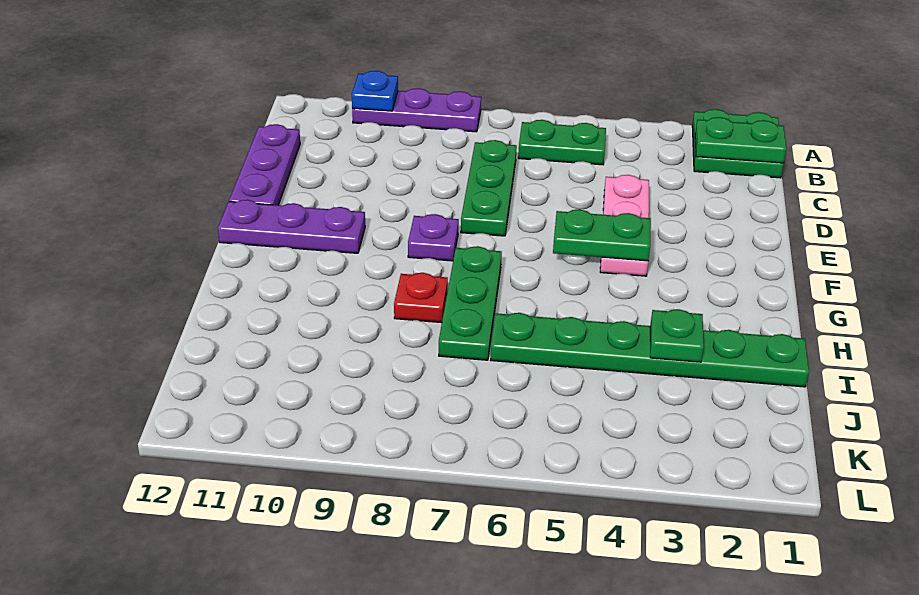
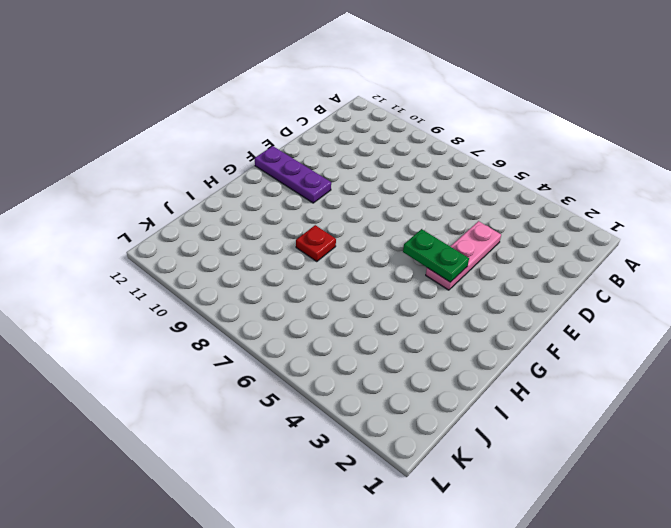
none -> green plate A1:B2 level 1
none -> purple plate A8:A10 level 1
none -> green plate B5:B6 level 1

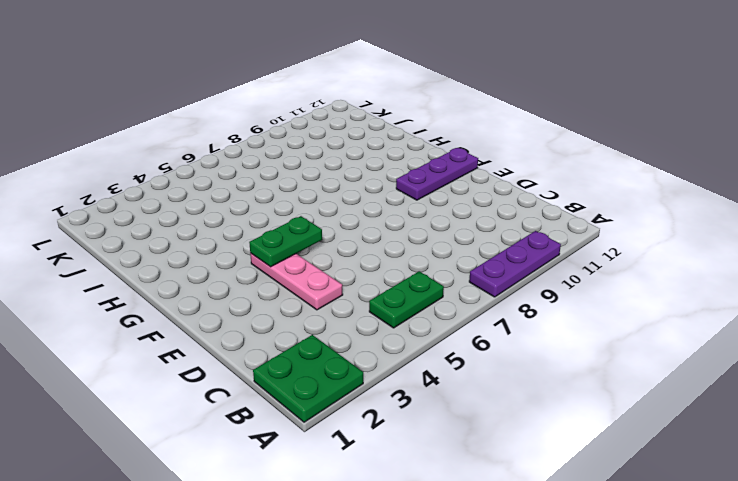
none -> green plate C7:E7 level 1
none -> purple plate C12:E12 level 1
none -> purple plate F8 level 1

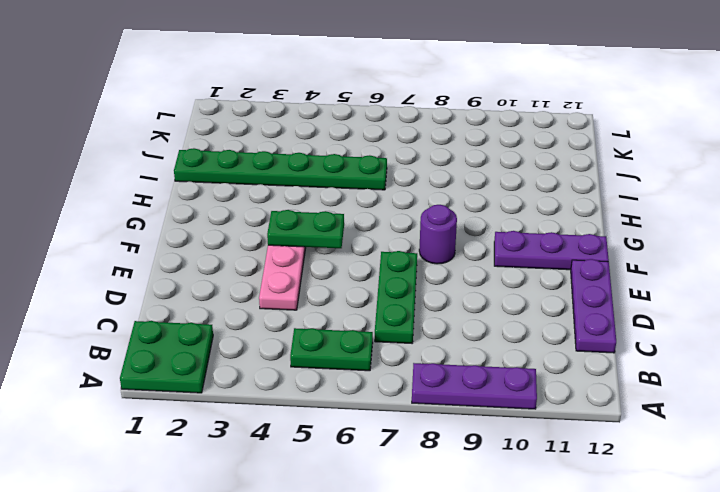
purple round brick F8 level 1 -> purple plate F8 level 1
none -> green plate G7:I7 level 1
none -> red plate H8 level 1
none -> blue plate A10 level 2

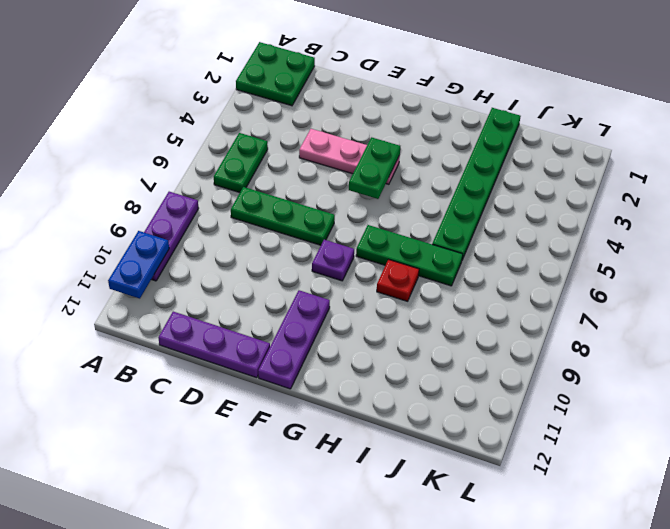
blue plate A10:A11 level 2 -> blue plate A10 level 2
none -> green plate B1:B2 level 2
none -> green plate I3 level 2

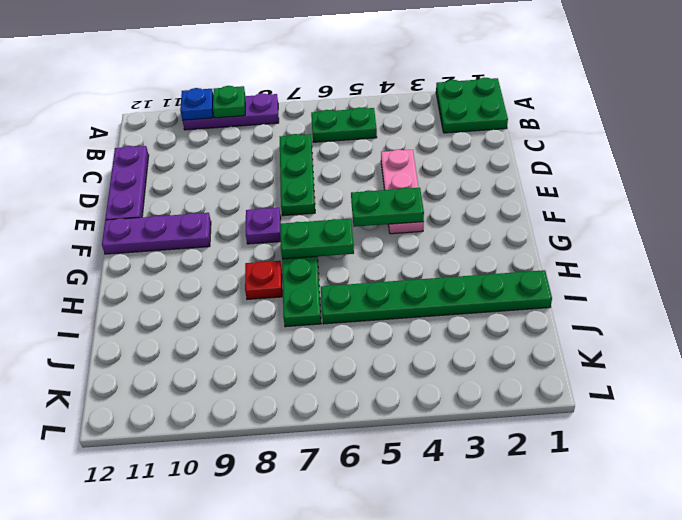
green plate A9 level 2 -> green plate I3 level 2
green plate G6:G7 level 2 -> green plate B1:B2 level 2

